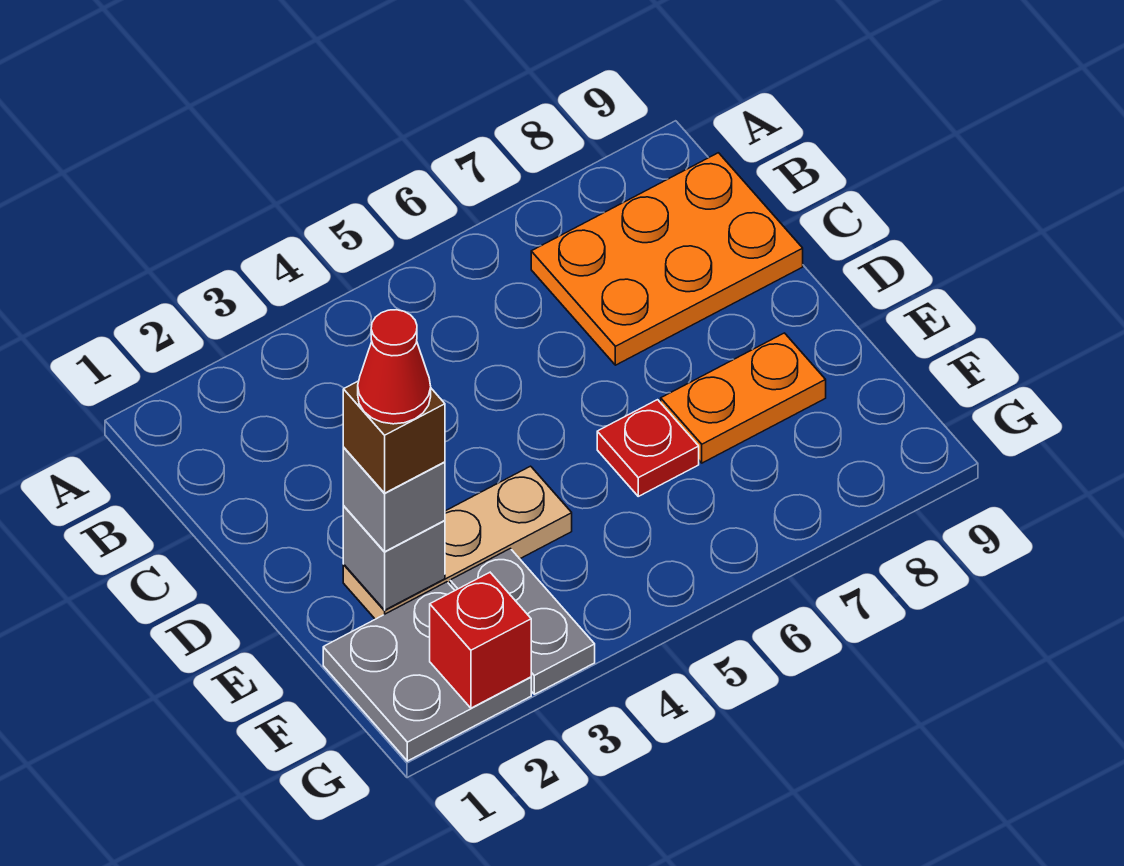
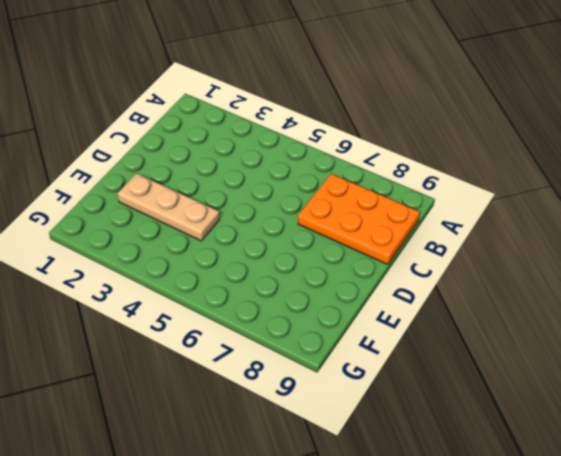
none -> red plate E6 level 1
none -> orange plate E7:E8 level 1

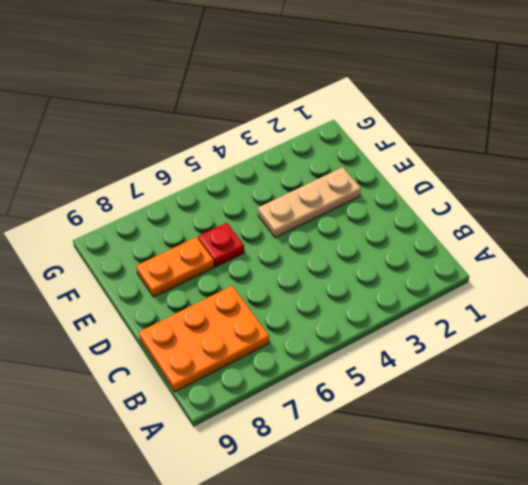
none -> grey plate F1:G2 level 1
none -> grey plate F3:G3 level 1

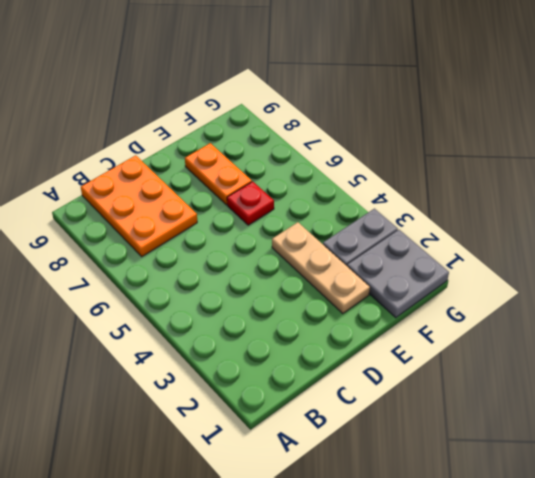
none -> grey brick E2 level 2
none -> red brick G2 level 2

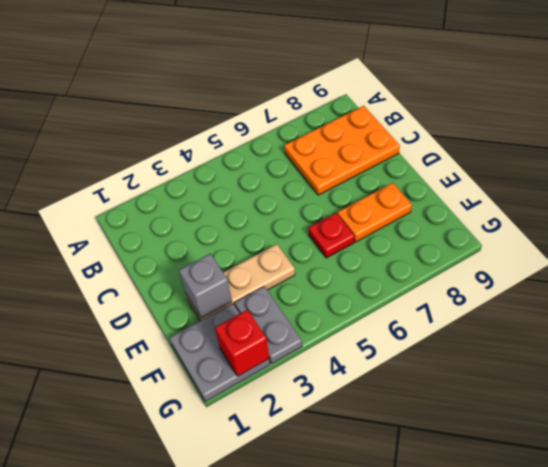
none -> grey brick E2 level 3
none -> brown brick E2 level 4

